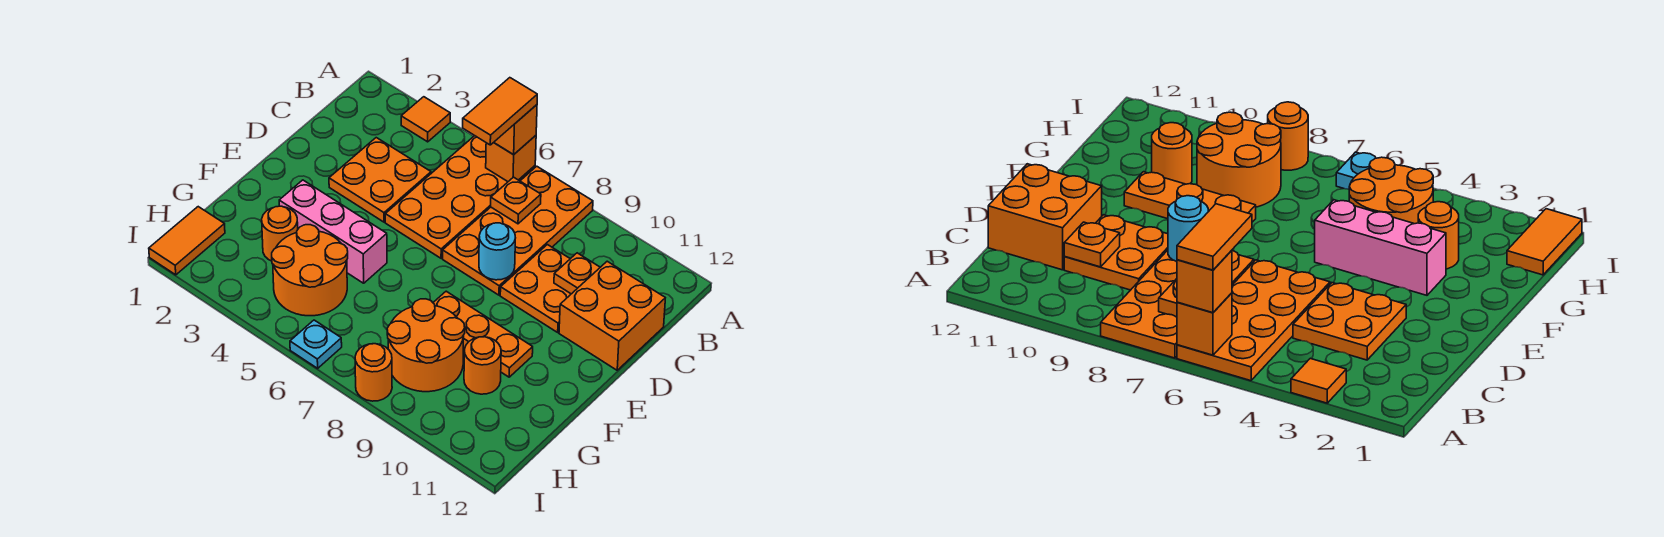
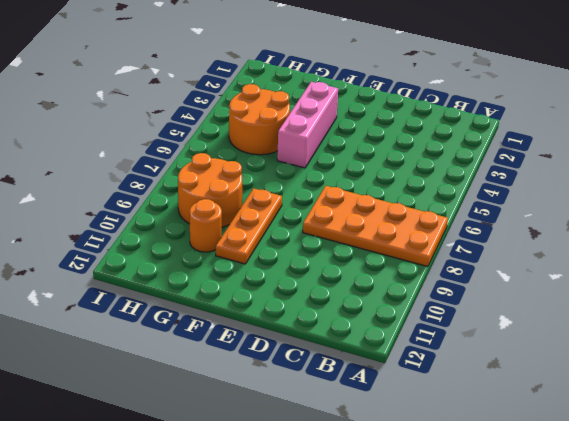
none -> orange tile A3 level 1
none -> orange plate A5:D6 level 1
none -> orange plate C3:D4 level 1

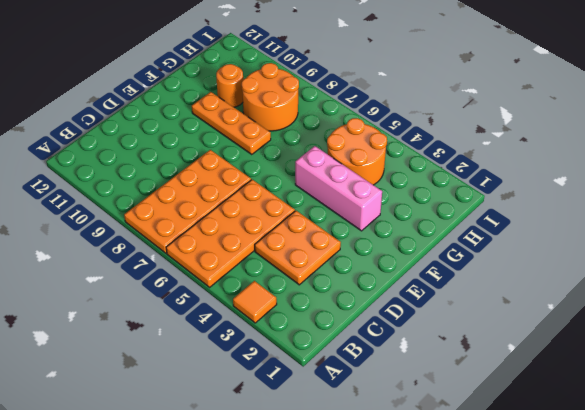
none -> orange plate C9:D10 level 1
none -> orange brick C11:D12 level 1
none -> orange round brick G3 level 1

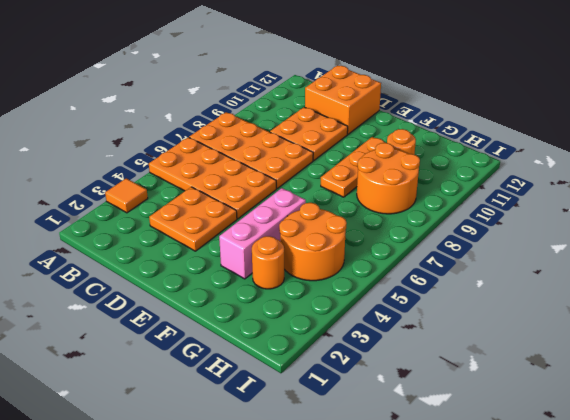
none -> orange tile H1:I1 level 1
none -> cyan plate I6 level 1
none -> orange round brick I8 level 1

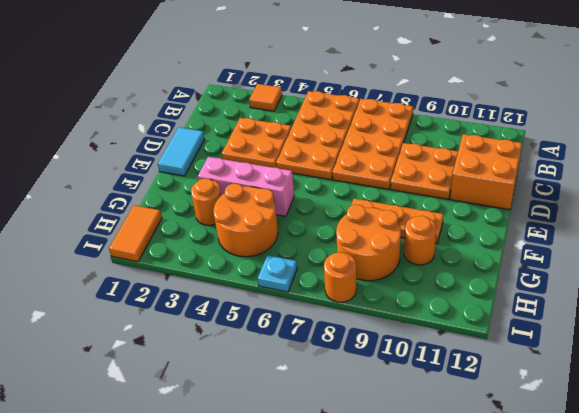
cyan tile D1:E1 level 1 -> none
none -> orange brick A6 level 2
none -> orange plate B7 level 2
none -> orange plate C10 level 2

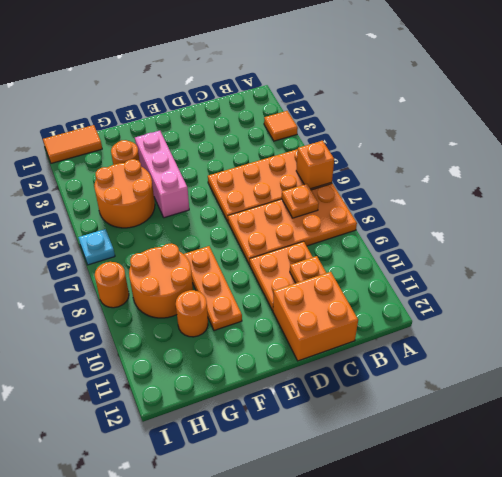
none -> orange plate C3:D4 level 1
none -> cyan round brick D8 level 2
none -> orange brick A6 level 3

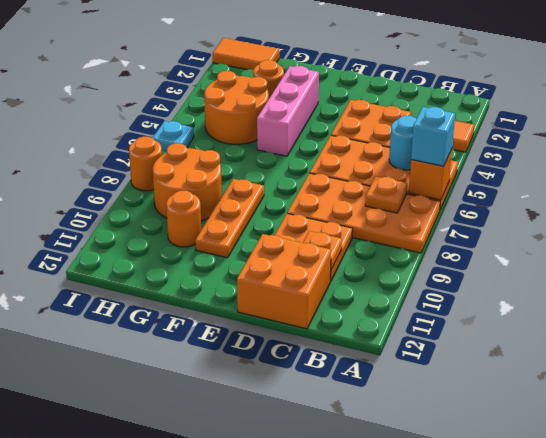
cyan brick A6 level 3 -> orange brick A6 level 3
cyan round brick B5 level 2 -> cyan round brick D8 level 2
none -> orange tile A6:B6 level 4

